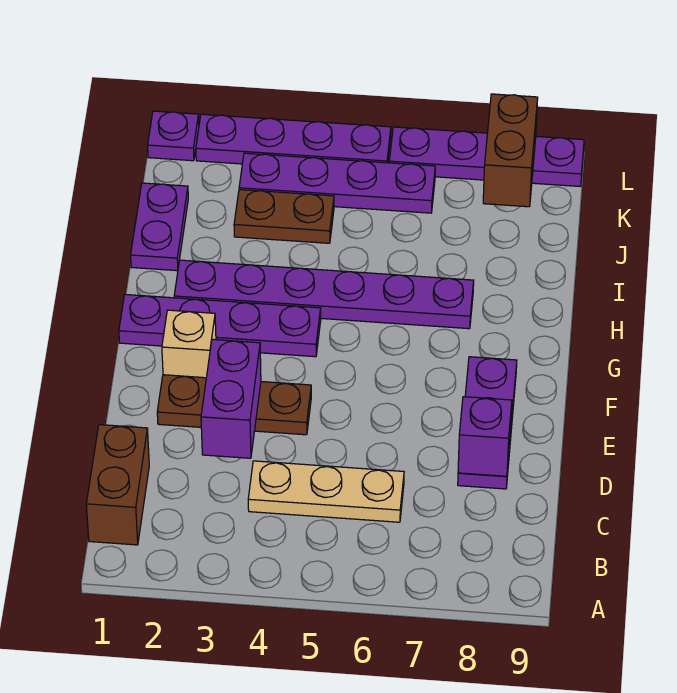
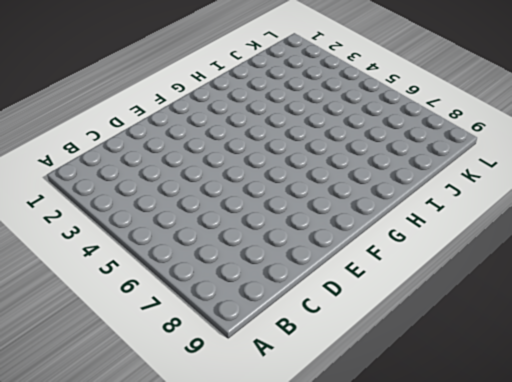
none -> brown brick B1:C1 level 1
none -> tan plate C4:C6 level 1
none -> purple plate D8:F8 level 1

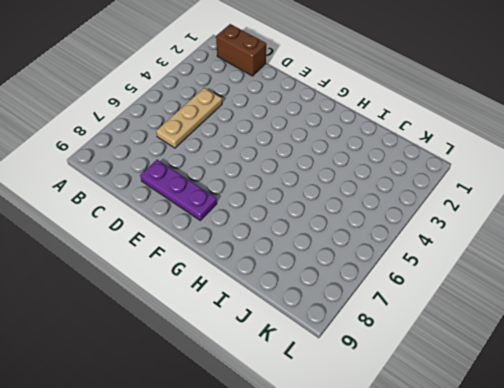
none -> brown plate E2:E4 level 1
none -> tan brick F2 level 1
none -> purple plate G1:G4 level 1

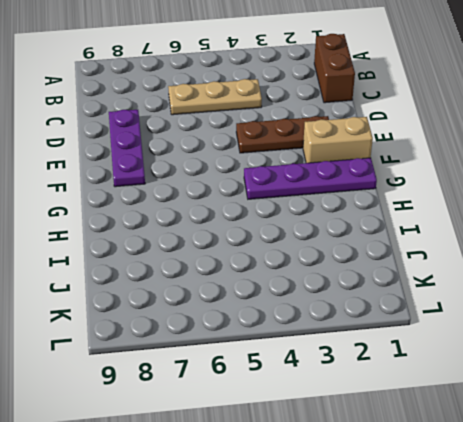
tan brick F1:F2 level 1 -> tan brick F2 level 1
none -> purple plate H2:H7 level 1
none -> purple plate I1:J1 level 1
none -> brown plate J3:J4 level 1

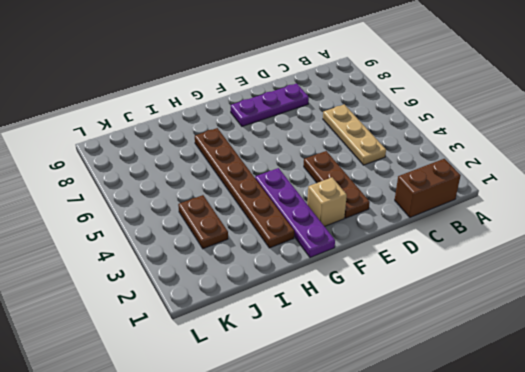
brown plate H2:H7 level 1 -> purple plate H2:H7 level 1
none -> purple plate I1:J1 level 1
none -> purple plate K3:K6 level 1
none -> purple plate L1 level 1

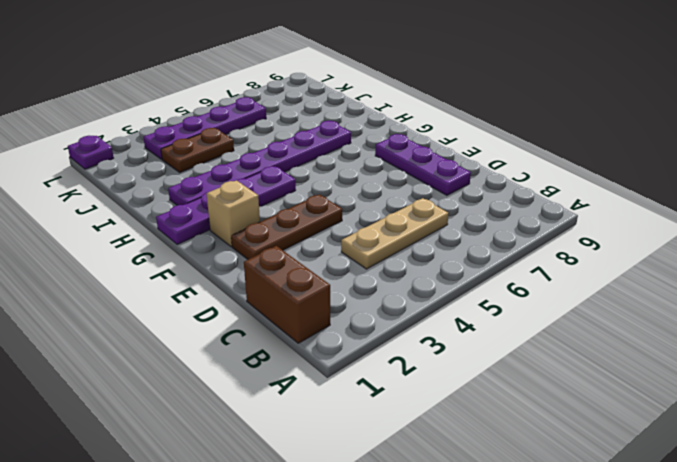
none -> purple plate I1:J1 level 1
none -> purple plate L2:L5 level 1
none -> purple plate L6:L9 level 1

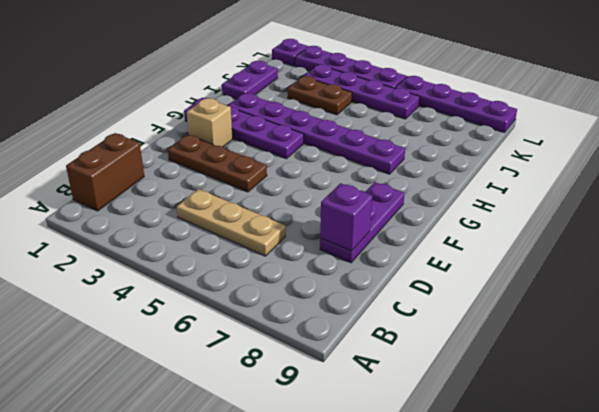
none -> purple brick D3:E3 level 2
none -> brown brick K8:L8 level 2

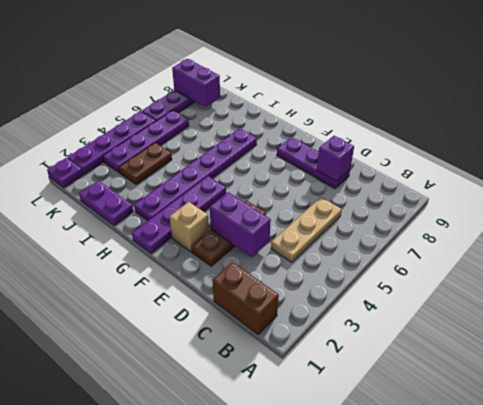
purple brick K8:L8 level 2 -> brown brick K8:L8 level 2

